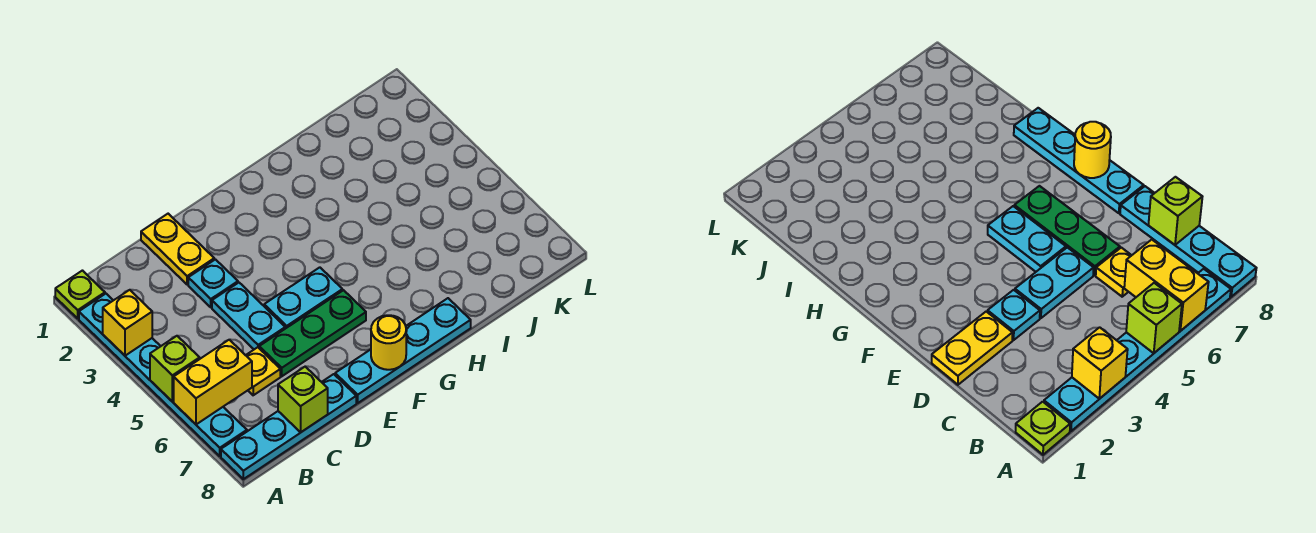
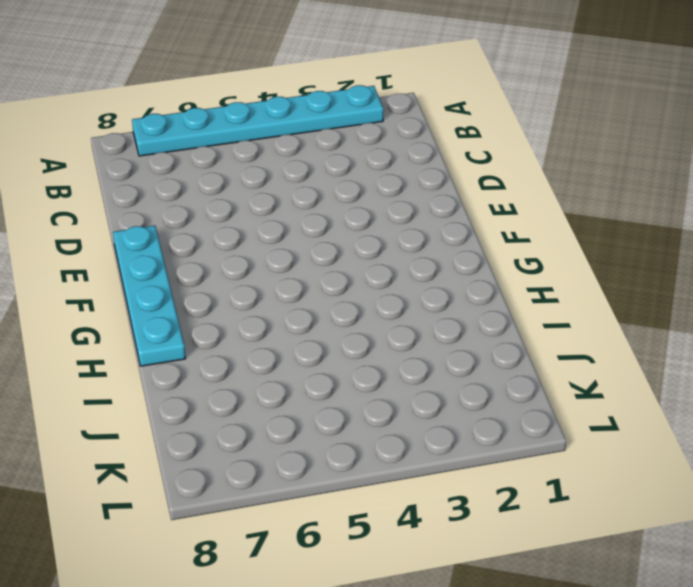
none -> lime plate A1 level 1
none -> cyan plate A8:D8 level 1
none -> yellow plate C6 level 1

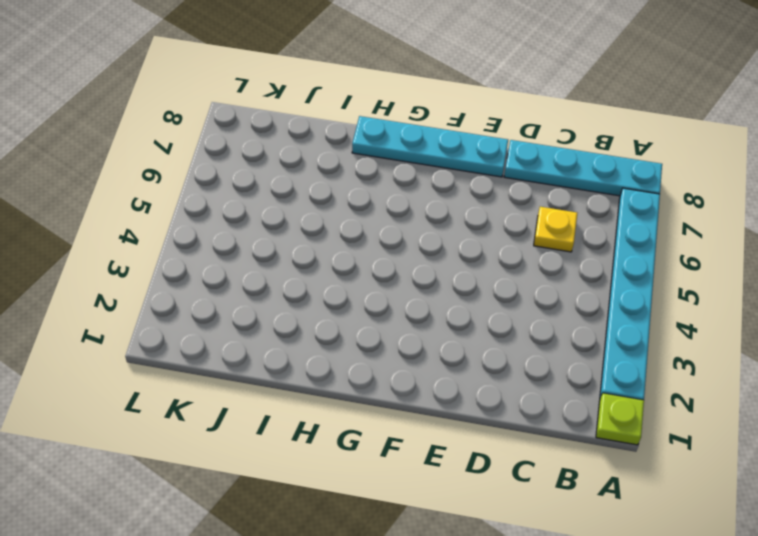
none -> yellow plate D1:D2 level 1
none -> cyan plate D3 level 1
none -> cyan plate D4:D5 level 1

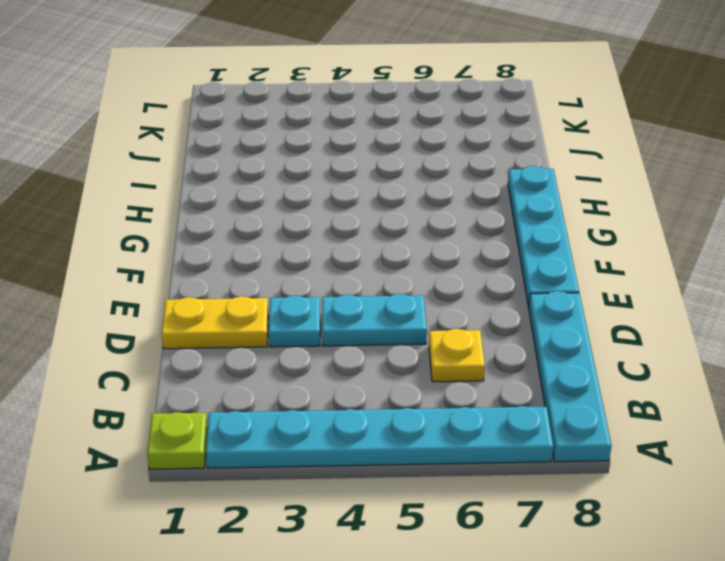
none -> green plate D6:F6 level 1
none -> cyan plate E5:F5 level 1
none -> yellow brick A3 level 2

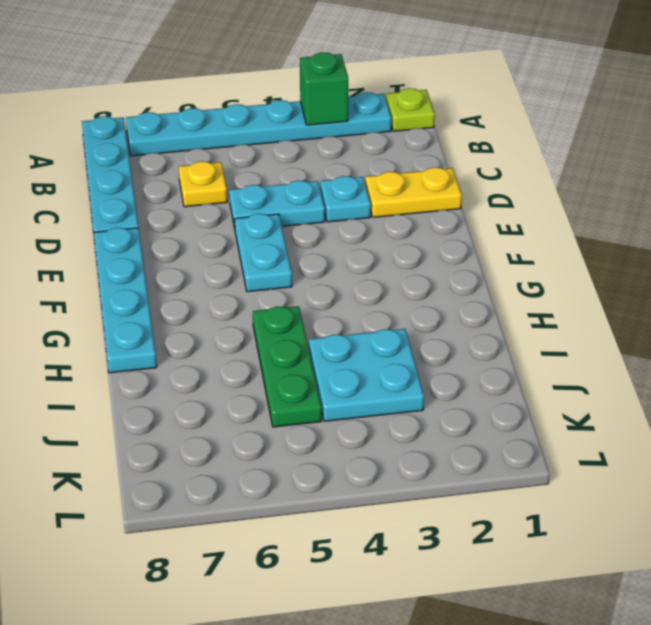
green brick A3 level 2 -> yellow brick A3 level 2
green plate H5:J5 level 1 -> green plate D6:F6 level 1
cyan plate I3:J4 level 1 -> none
none -> lime brick A5 level 2
none -> yellow brick A6:B6 level 2
none -> lime brick C8 level 2

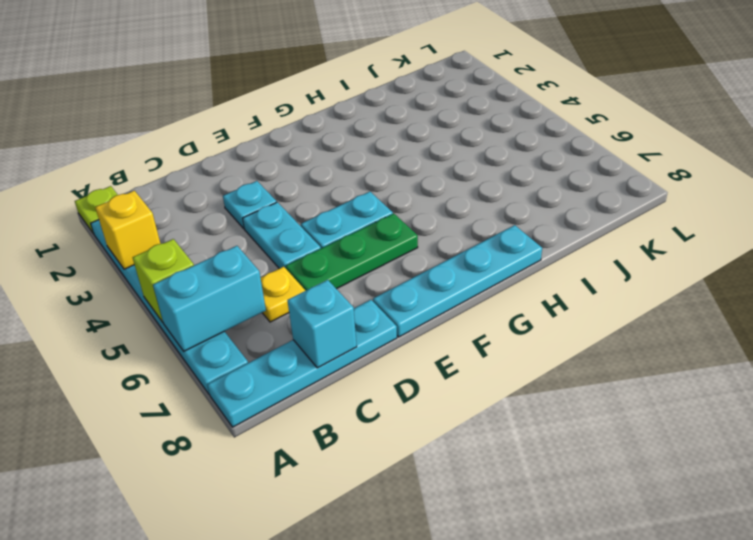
cyan brick A6:B6 level 2 -> yellow brick A6:B6 level 2
cyan brick C8 level 2 -> lime brick C8 level 2
none -> yellow plate D1:D2 level 1
none -> yellow round brick F8 level 2

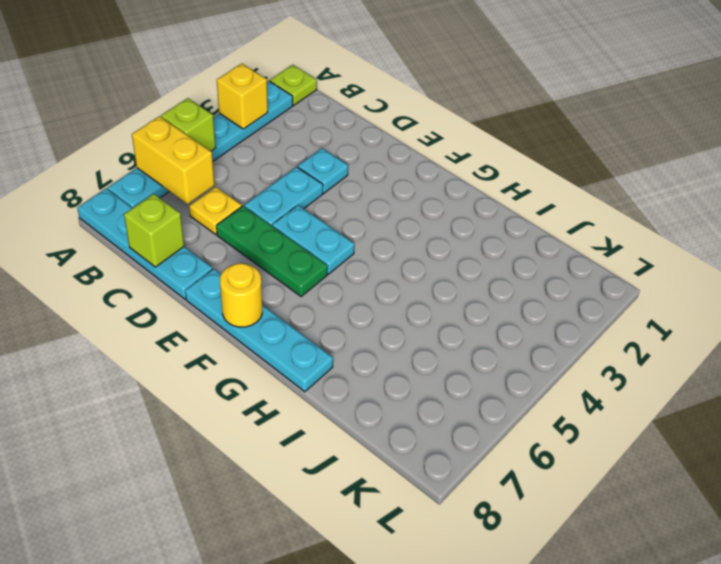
none -> yellow plate D1:D2 level 1

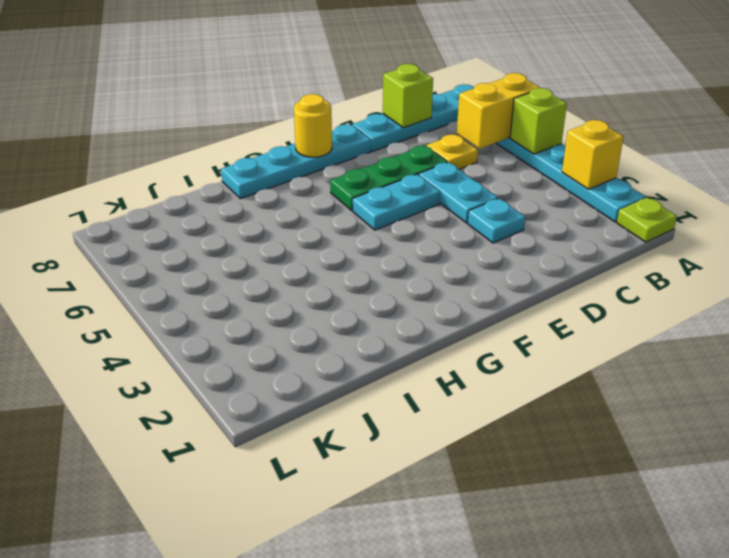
none -> yellow plate D1:D2 level 1

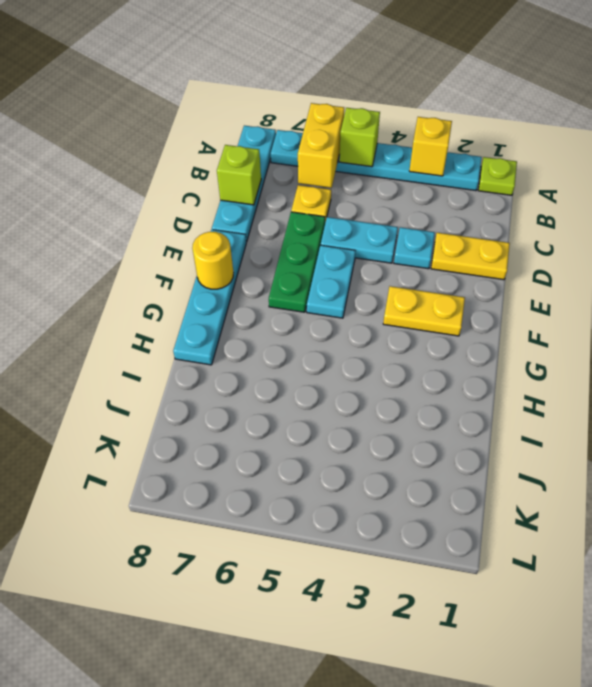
yellow plate F2:F3 level 1 -> none

